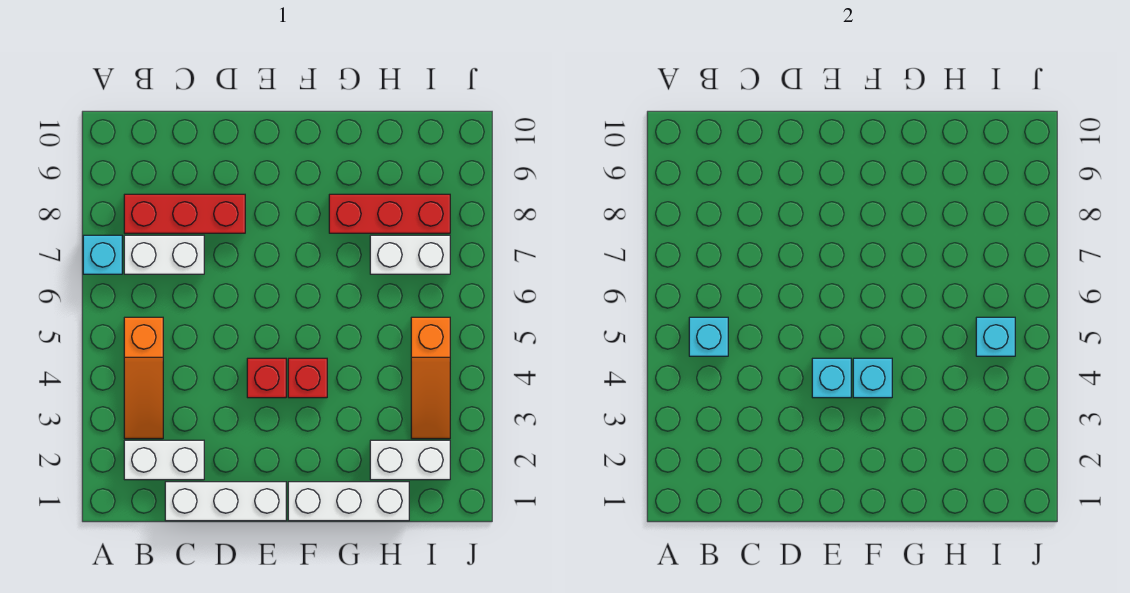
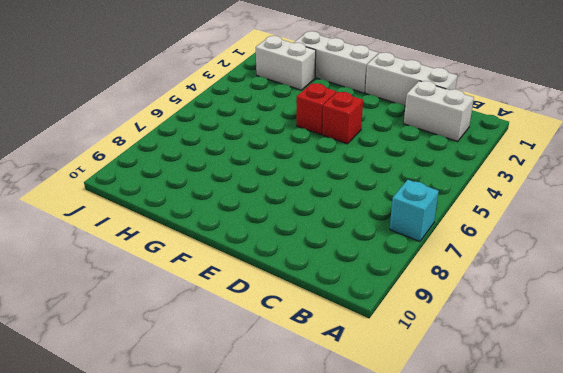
none -> orange slope B3:B5 level 1 top 5
none -> white brick B7:C7 level 1
none -> red brick B8:D8 level 1

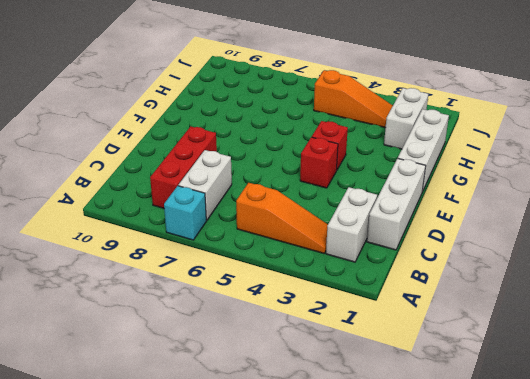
none -> red brick G8:I8 level 1
none -> white brick H7:I7 level 1
none -> cyan brick B5 level 2

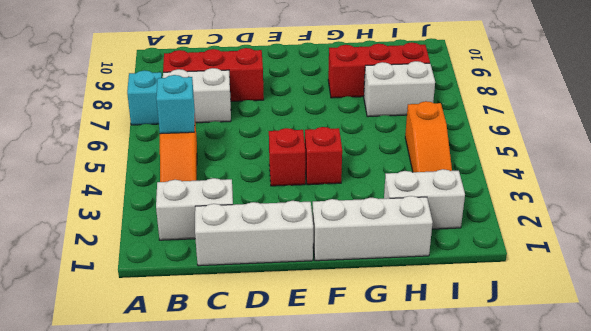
none -> cyan brick E4 level 2
none -> cyan brick F4 level 2
none -> cyan brick I5 level 2

